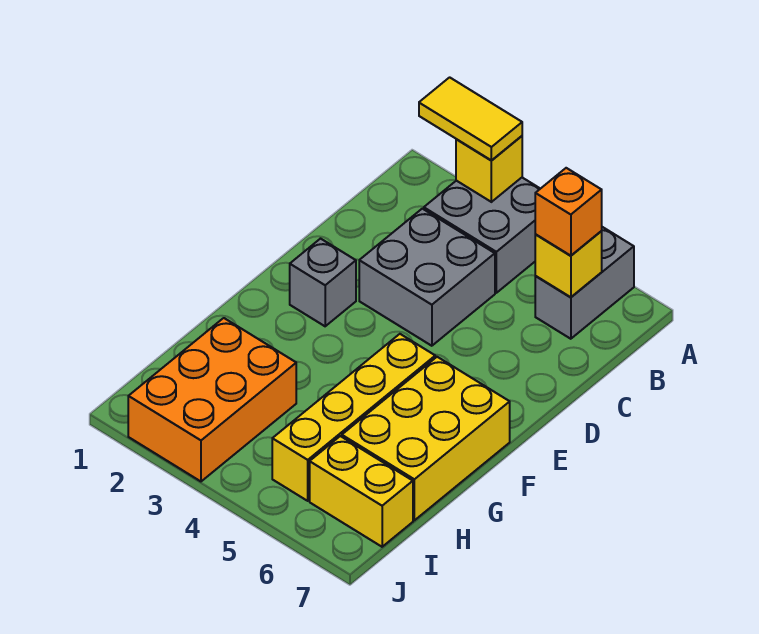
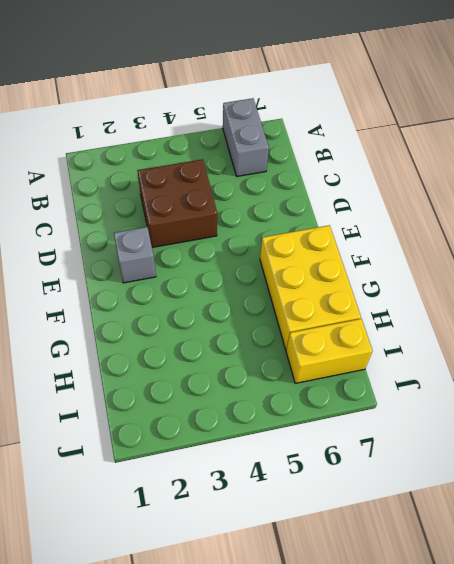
brown brick C3:D4 level 1 -> grey brick C3:D4 level 1
none -> grey brick A3:B4 level 1
none -> yellow brick F5:I5 level 1
none -> orange brick H2:J3 level 1

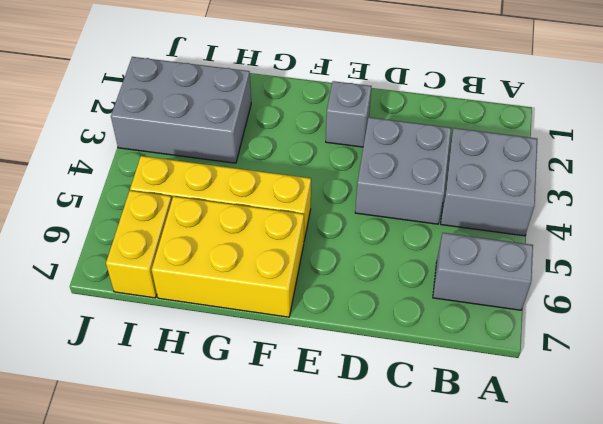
grey brick H2:J3 level 1 -> orange brick H2:J3 level 1
none -> yellow brick A3 level 2
none -> yellow brick B6 level 2
none -> yellow tile A2:A3 level 3

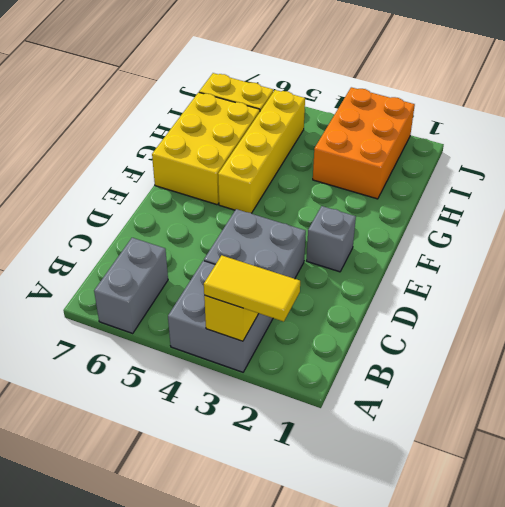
none -> yellow brick B6 level 2
none -> orange brick B6 level 3

